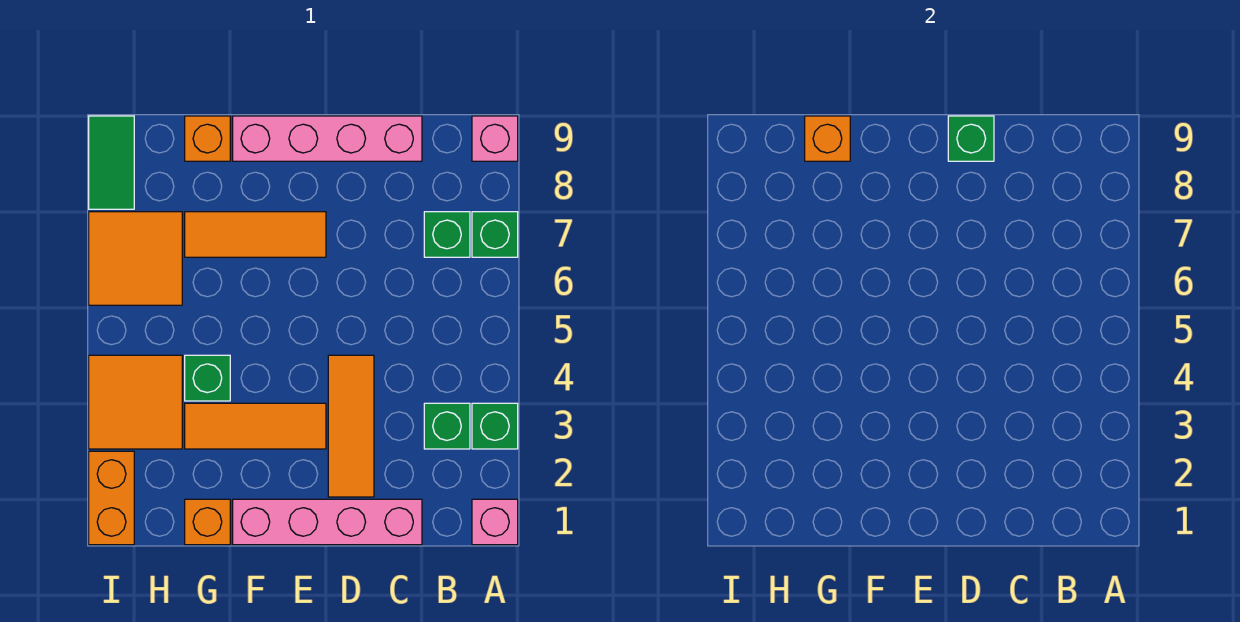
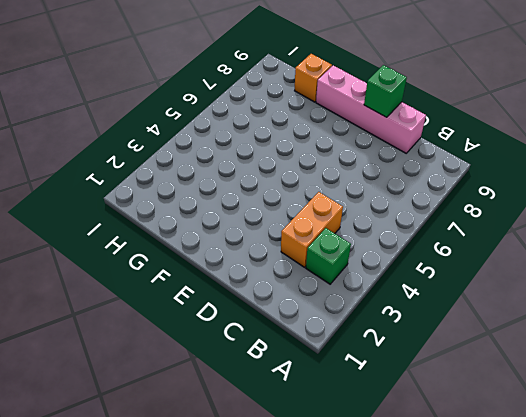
orange brick C3:C4 level 1 -> orange brick I1:I2 level 1
none -> pink brick A1 level 1
none -> green brick A3 level 1
none -> green brick A7 level 1

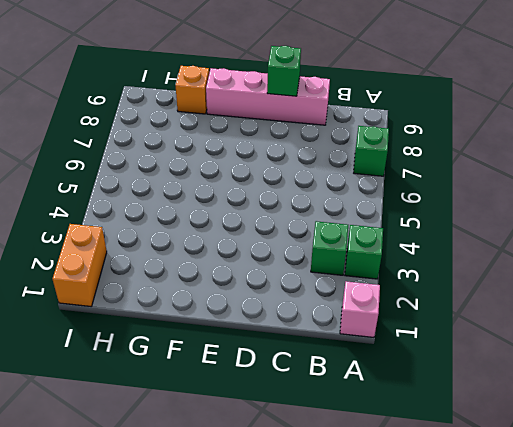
none -> pink brick A9 level 1
none -> green brick B7 level 1
none -> pink brick C1:F1 level 1

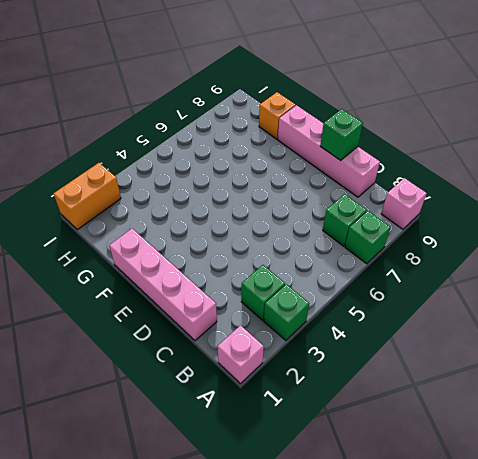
none -> orange tile D2:D4 level 1
none -> orange tile E3:G3 level 1
none -> orange tile E7:G7 level 1

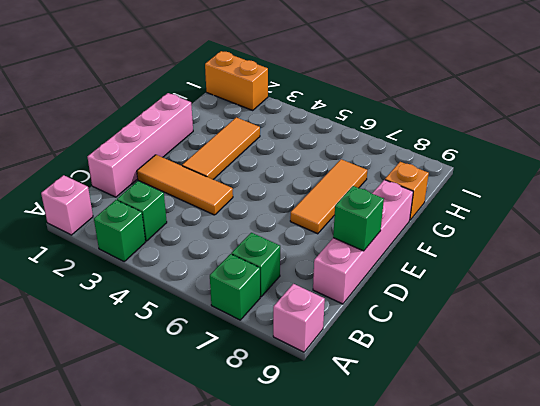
none -> orange brick G1 level 1
none -> green brick G4 level 1
none -> orange tile H3:I4 level 1

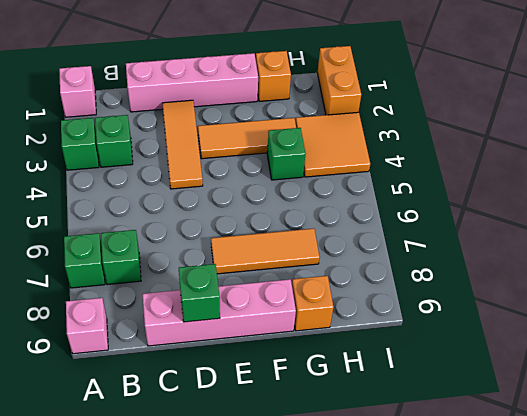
none -> orange tile H6:I7 level 1
none -> green tile I8:I9 level 1
none -> orange brick G9 level 2

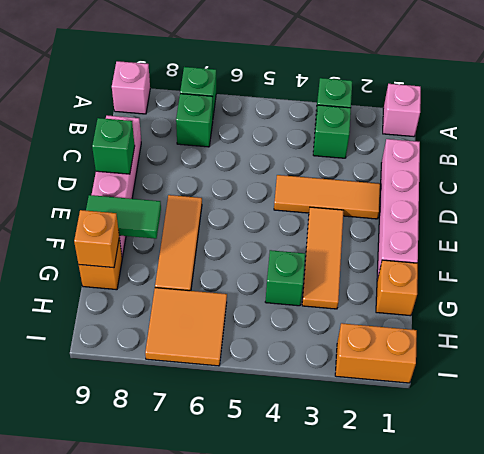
green tile F8:F9 level 2 -> green tile I8:I9 level 1
none -> orange tile H3:I4 level 1

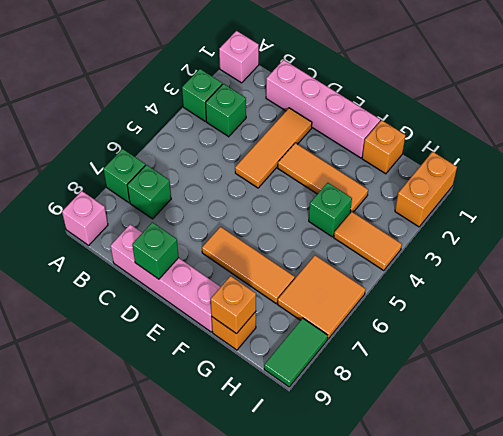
orange tile H4:I4 level 1 -> orange tile H3:I4 level 1

